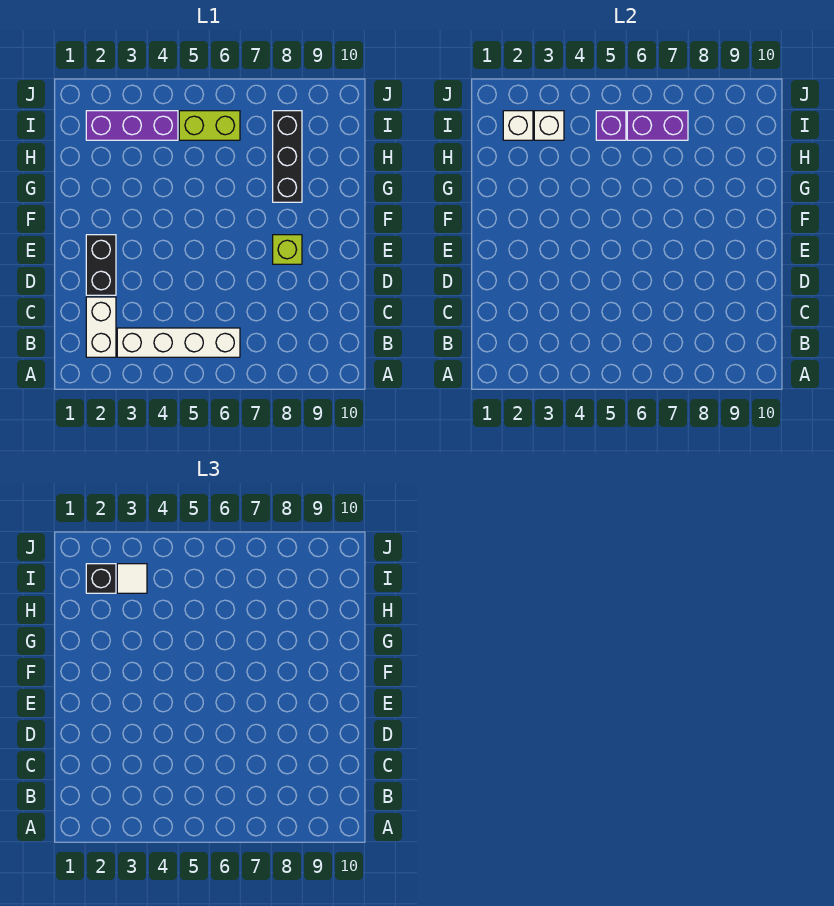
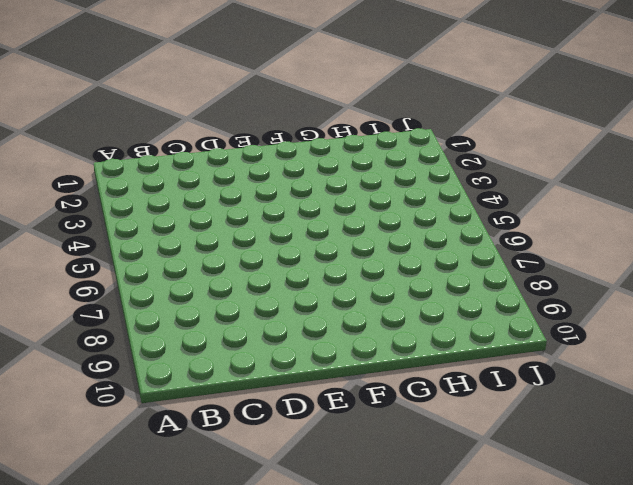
none -> white brick B2:C2 level 1
none -> white brick B3:B6 level 1
none -> black brick D2:E2 level 1

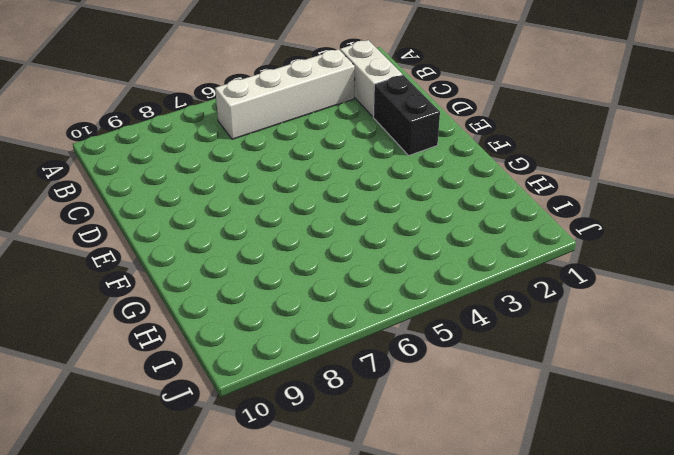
none -> lime brick E8 level 1
none -> black brick G8:I8 level 1
none -> purple brick I2:I4 level 1

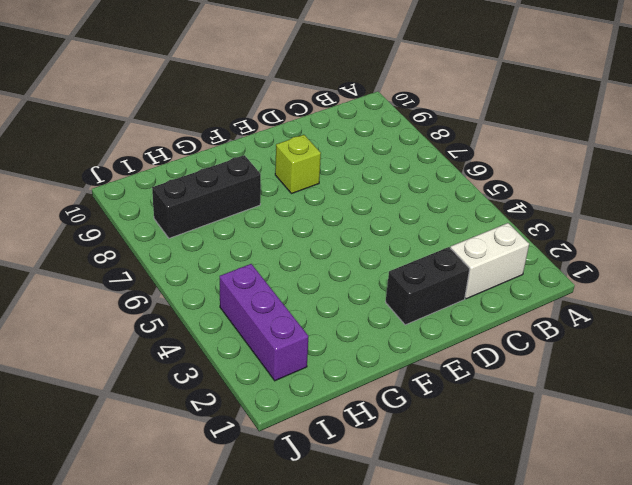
none -> white brick B3:B6 level 1
none -> lime brick I5:I6 level 1
none -> white brick I2 level 2

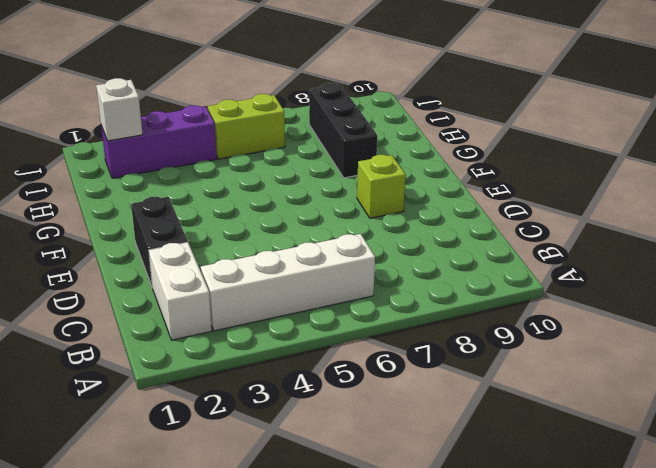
none -> white brick I3 level 2
none -> purple brick I5 level 2
none -> purple brick I6:I7 level 2

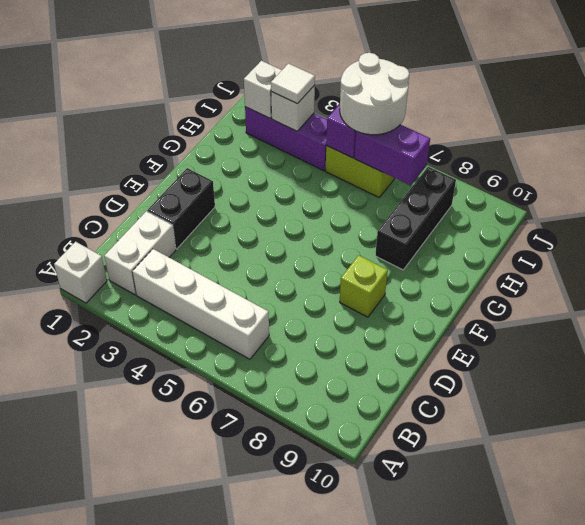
white brick A1 level 1 -> none
white round brick I5:J6 level 3 -> none
none -> black brick I2 level 3

